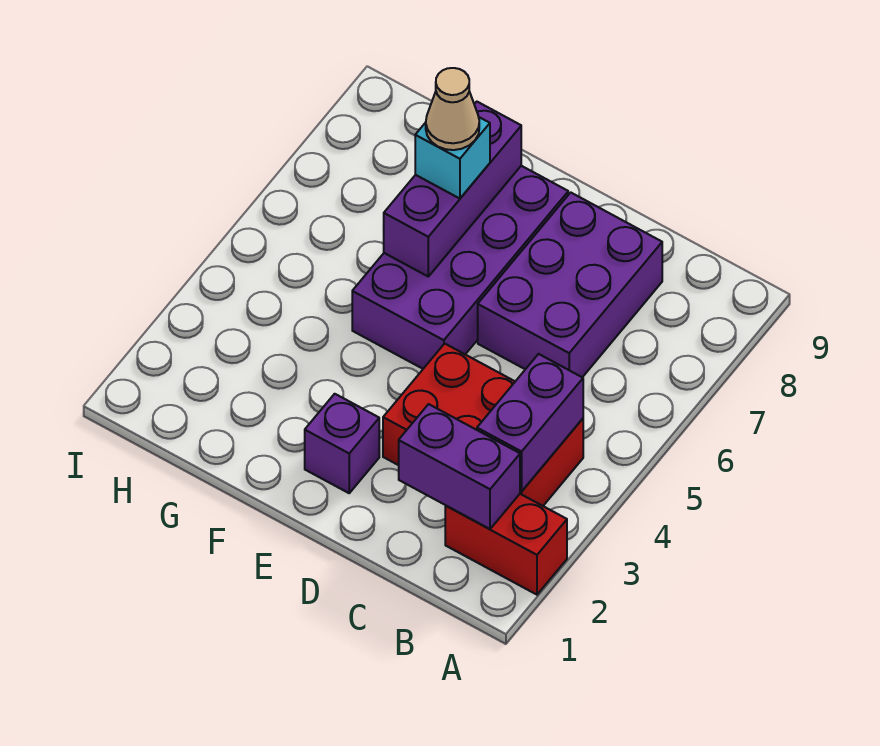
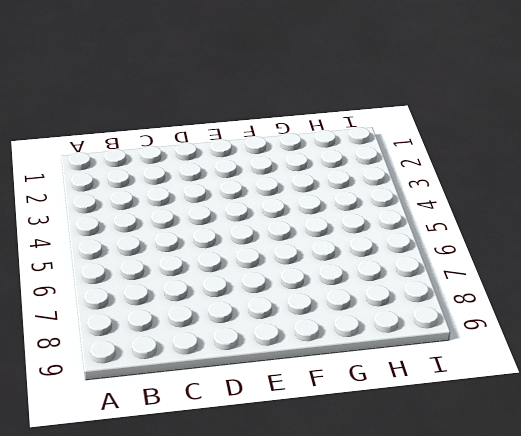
none -> red brick A2:B2 level 1
none -> red brick B3:D4 level 1

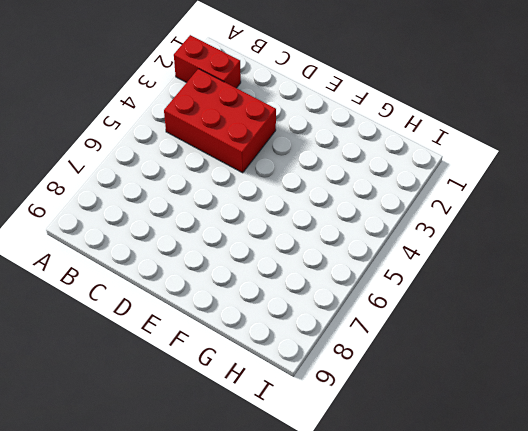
none -> purple brick C6:D8 level 1
none -> purple brick E2 level 1

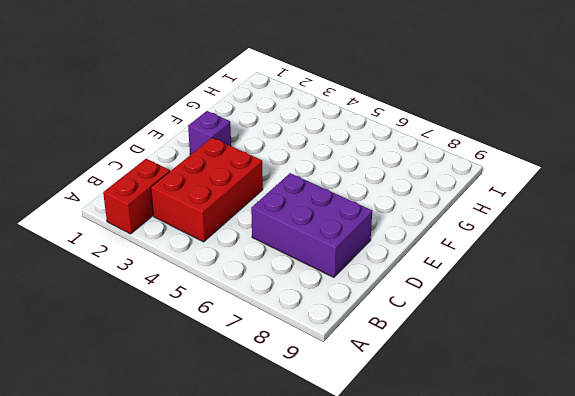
none -> purple brick E5:F8 level 1
none -> purple brick B2:C2 level 2

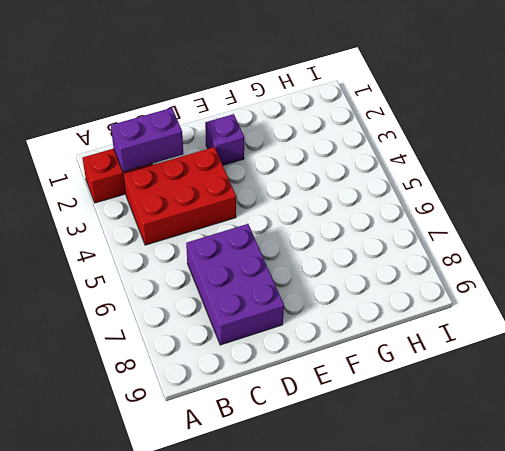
none -> purple brick E5:F8 level 1
none -> purple brick B3:B4 level 2

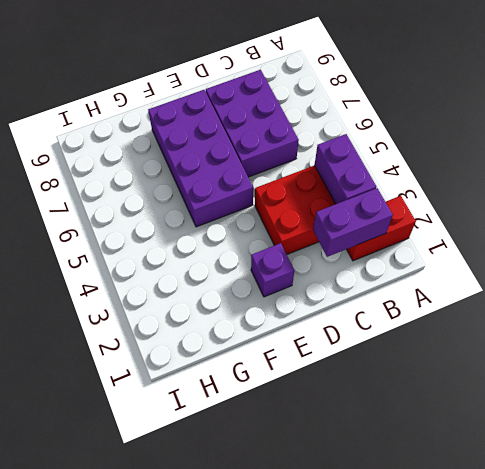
none -> purple brick F6:F8 level 2
none -> cyan brick F7 level 3

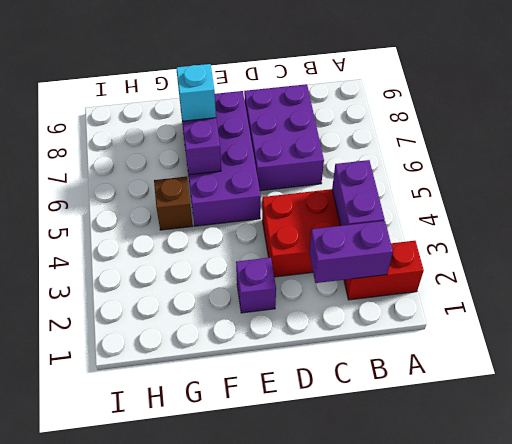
brown brick G5 level 1 -> none
none -> tan cone F7 level 4

